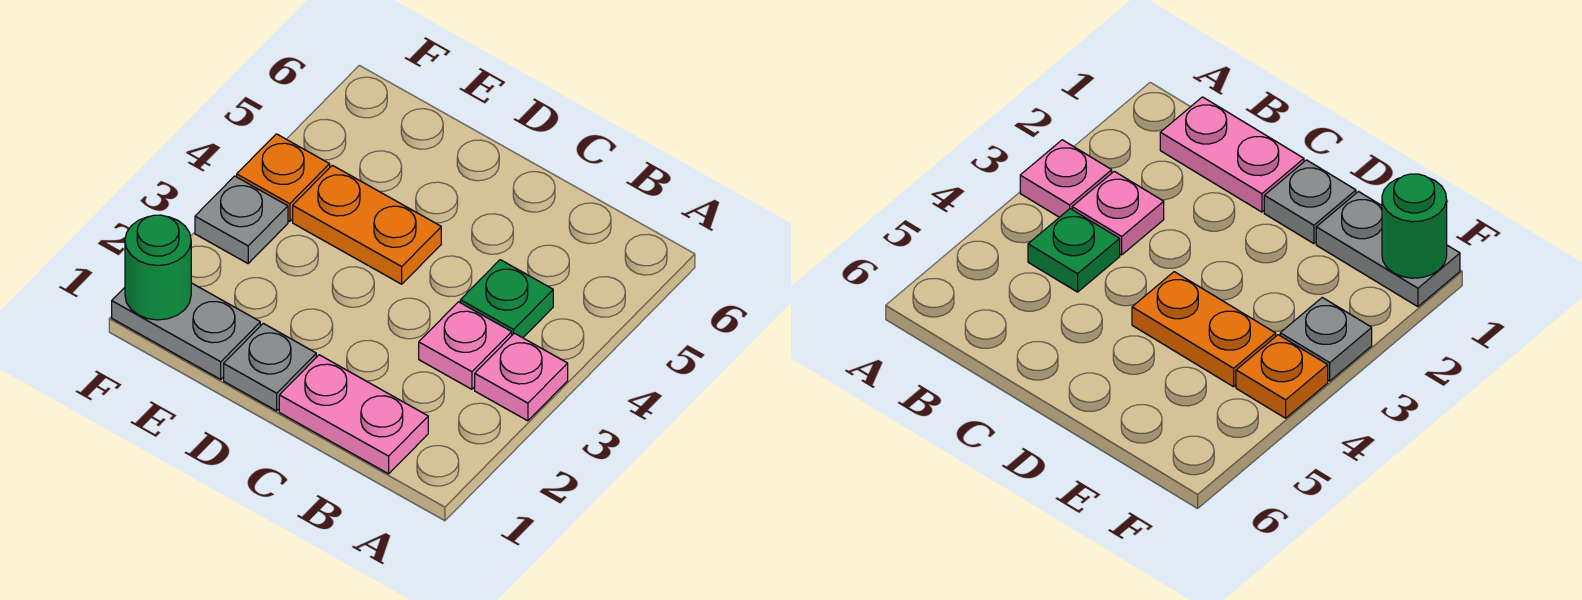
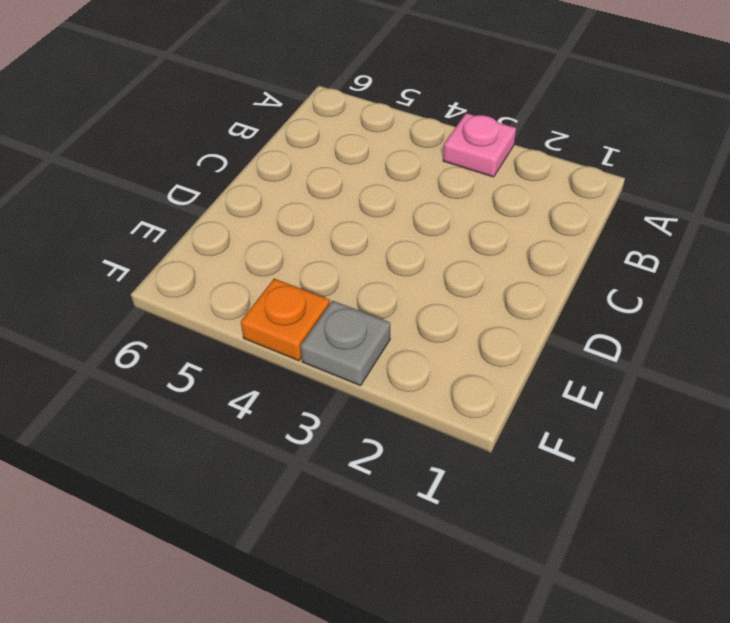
none -> pink plate B1:C1 level 1
none -> pink plate B3 level 1

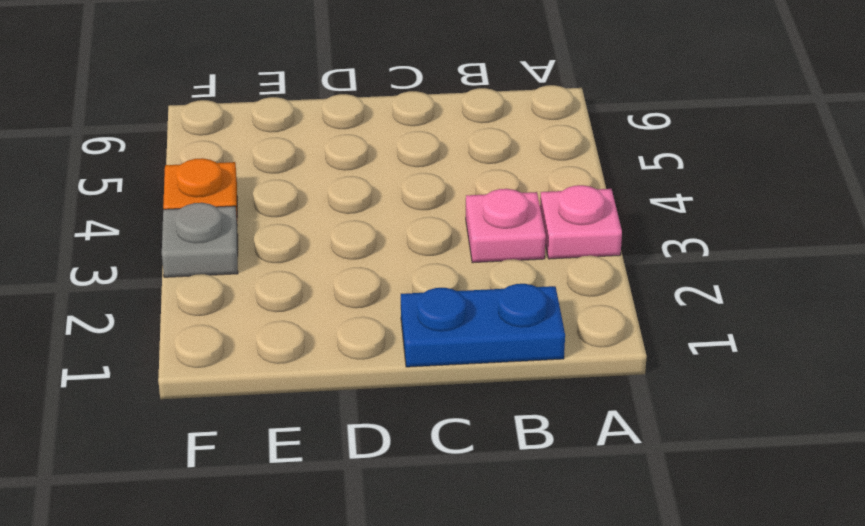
blue plate B1:C1 level 1 -> pink plate B1:C1 level 1
none -> green plate B4 level 1
none -> grey plate D1 level 1

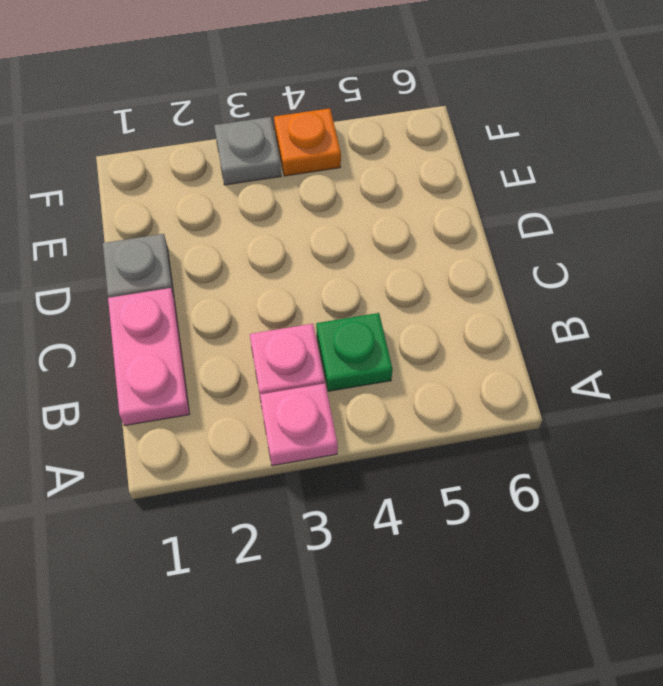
none -> orange plate D4:E4 level 1
none -> grey plate E1:F1 level 1

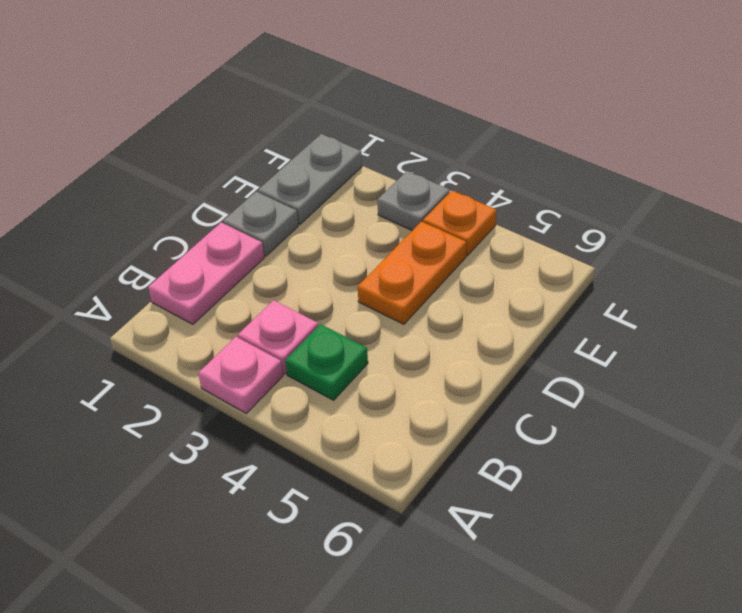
none -> green round brick F1 level 2

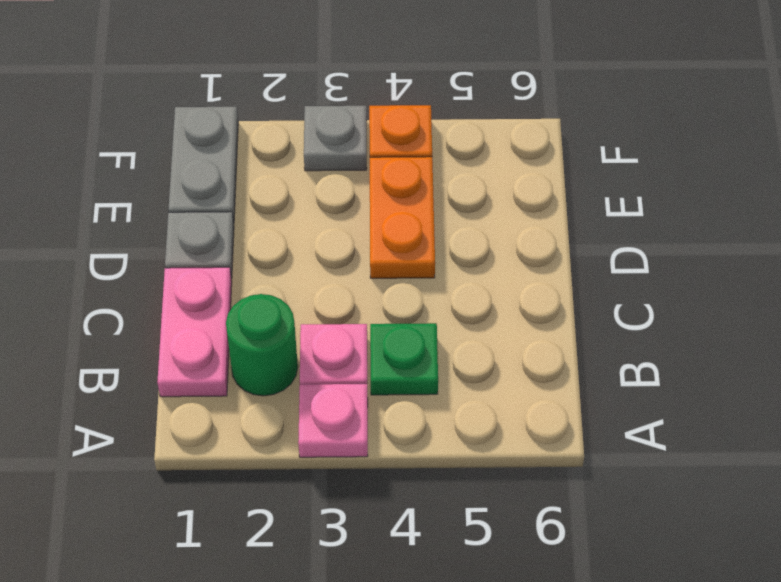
green round brick B2 level 1 -> green round brick F1 level 2

